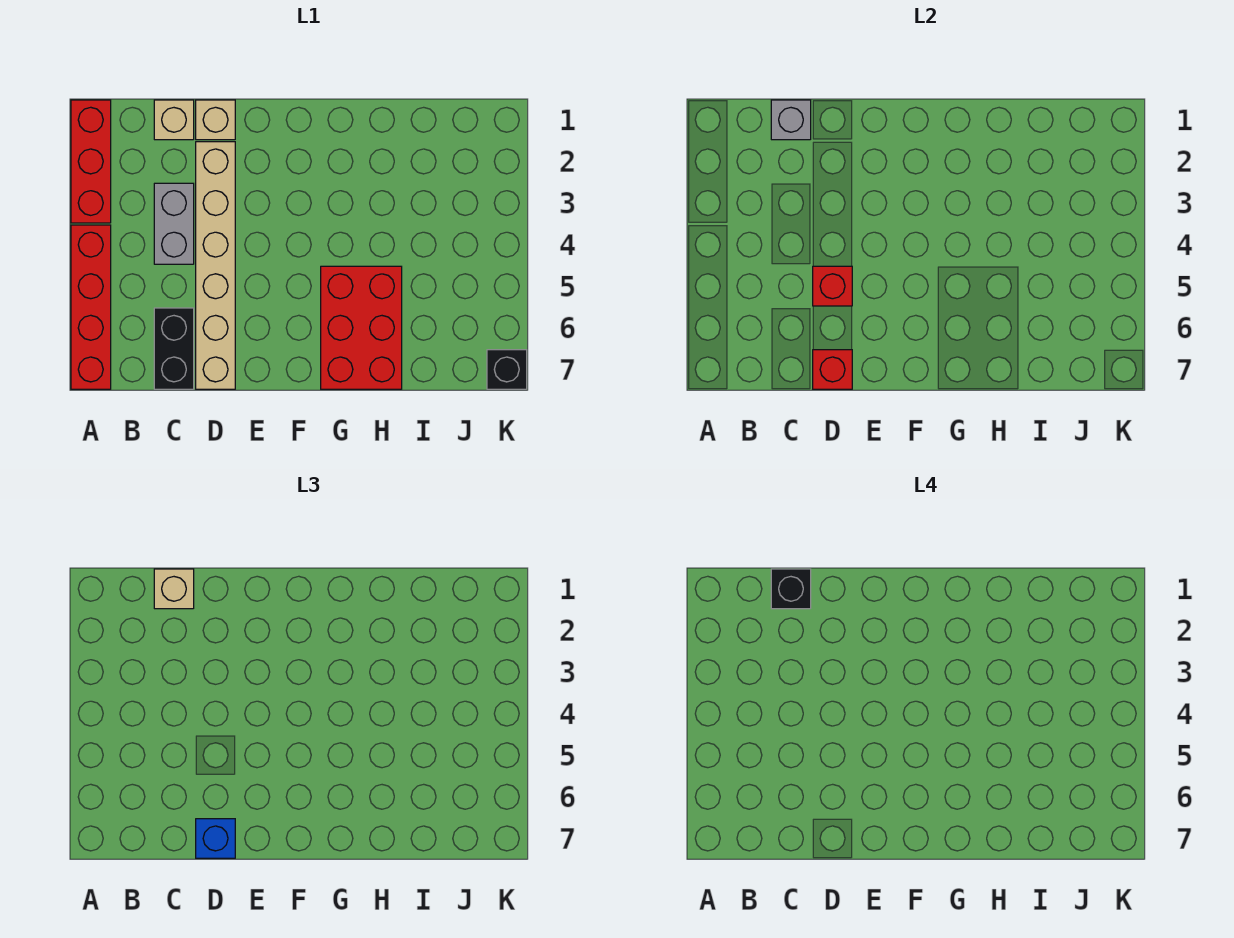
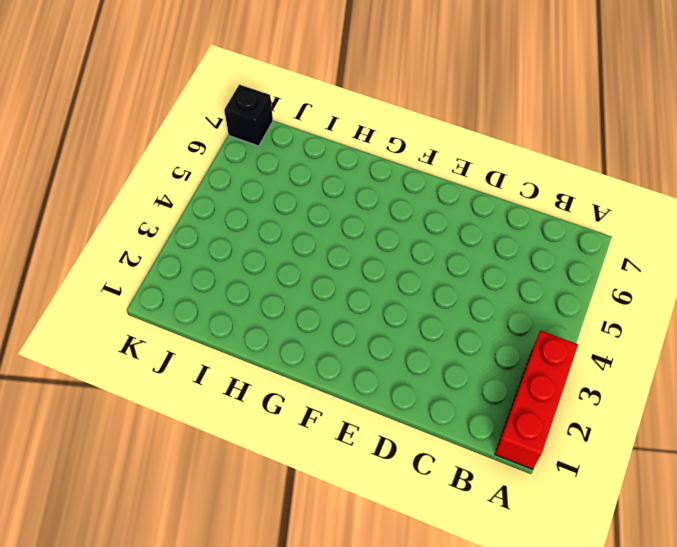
none -> red brick A4:A7 level 1
none -> tan brick C1 level 1
none -> grey brick C3:C4 level 1

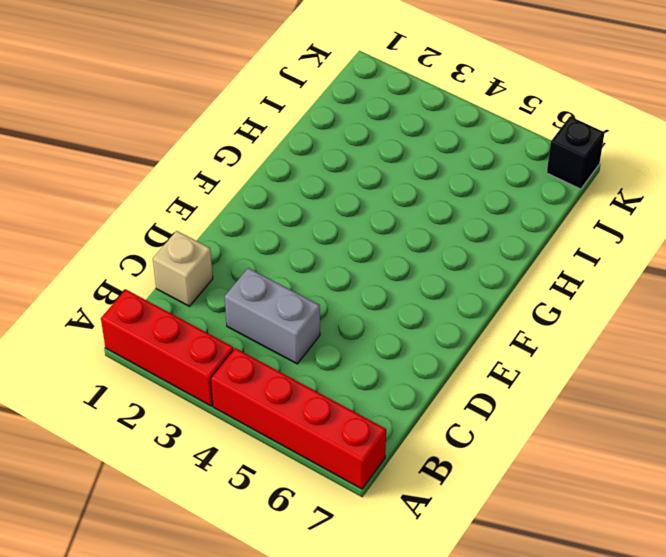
none -> black brick C6:C7 level 1
none -> tan brick D1 level 1
none -> tan brick D2:D7 level 1

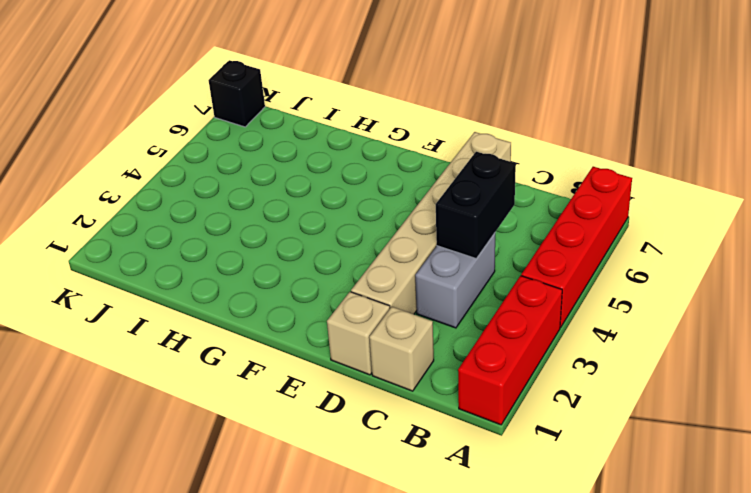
black brick C4:C5 level 2 -> black brick C6:C7 level 1
none -> red brick G5:H7 level 1
none -> grey brick C1 level 2
none -> red brick D5 level 2

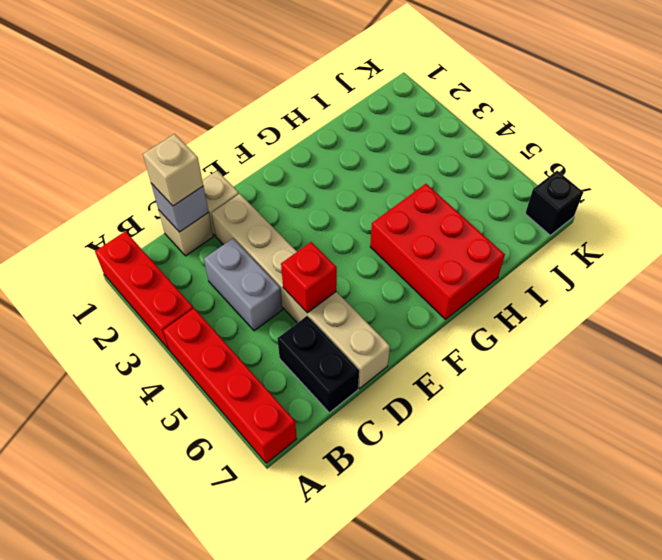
none -> red brick D7 level 2
none -> blue brick D7 level 3
none -> black brick C1 level 4

